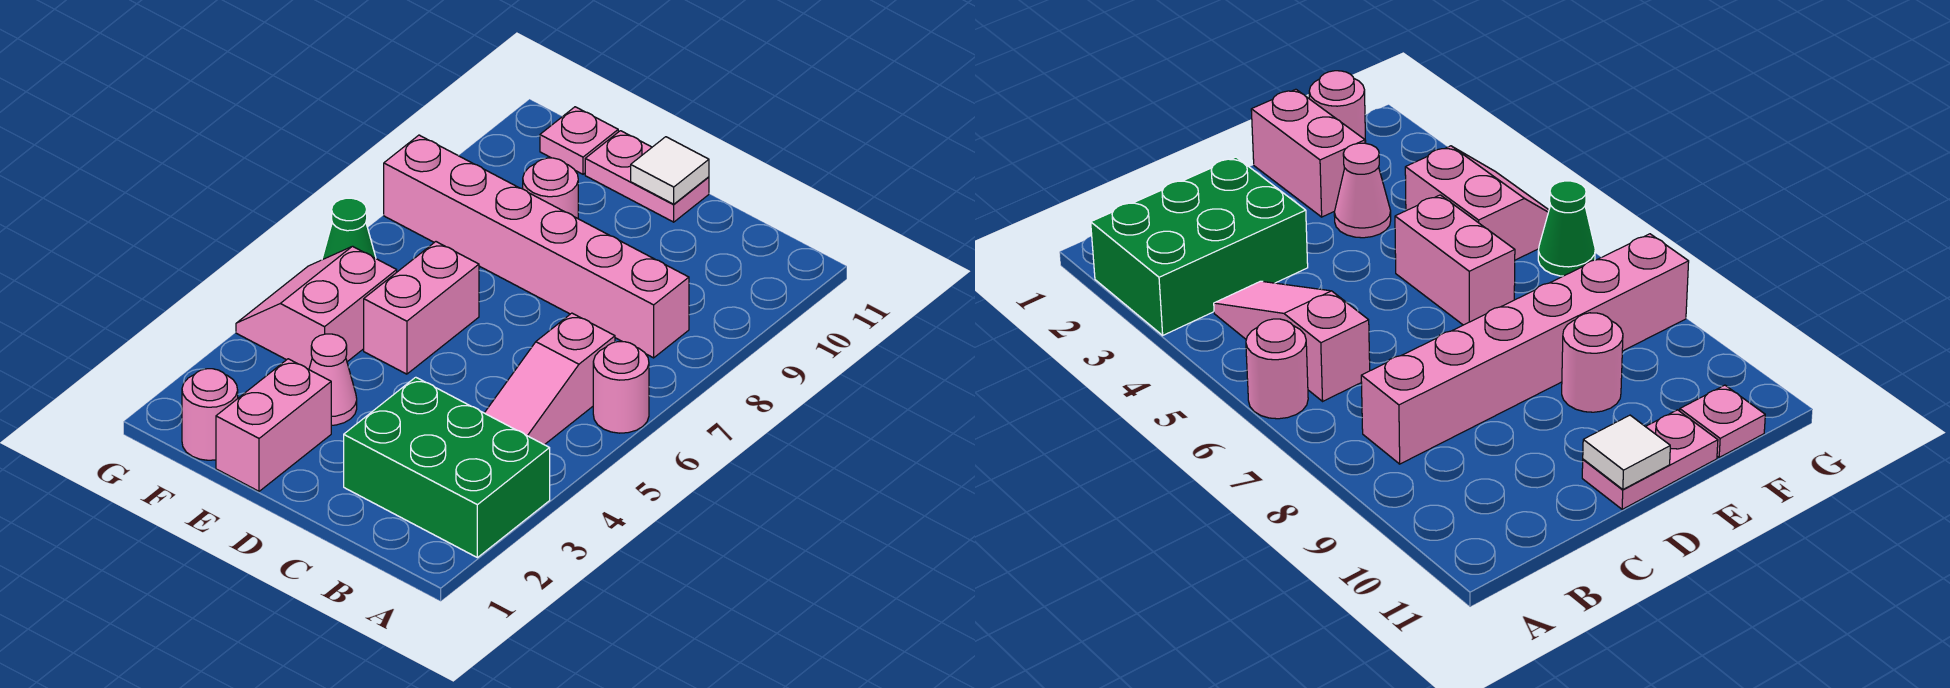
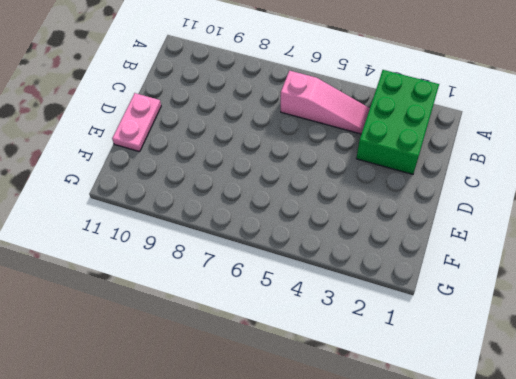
none -> pink round brick A6 level 1
none -> pink brick B8:G8 level 1
none -> pink brick E1:E2 level 1

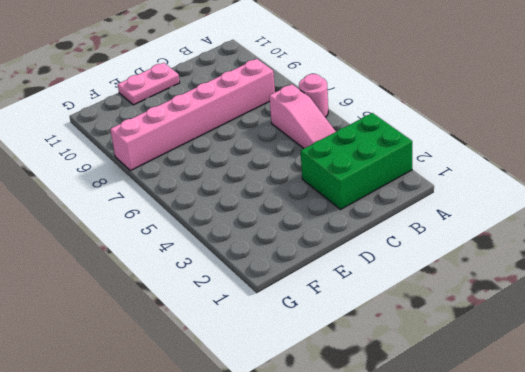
none -> pink brick E1:E2 level 1
none -> pink cone E3 level 1
none -> pink brick E5:E6 level 1

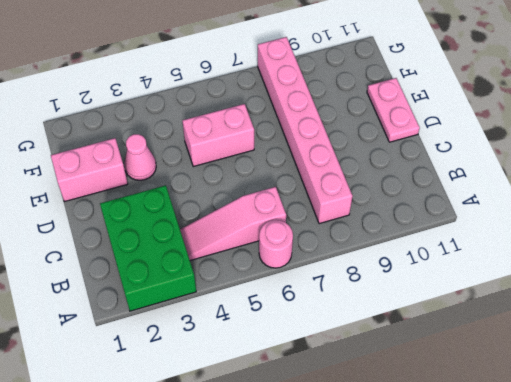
none -> pink round brick E9 level 1
none -> pink round brick F1 level 1
none -> pink slope F4:G5 level 1 top F

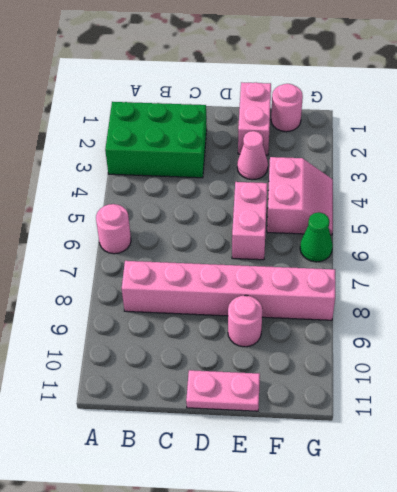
none -> pink slope B4:B6 level 1 top 6
none -> pink plate F11 level 1
none -> white tile D11 level 2

